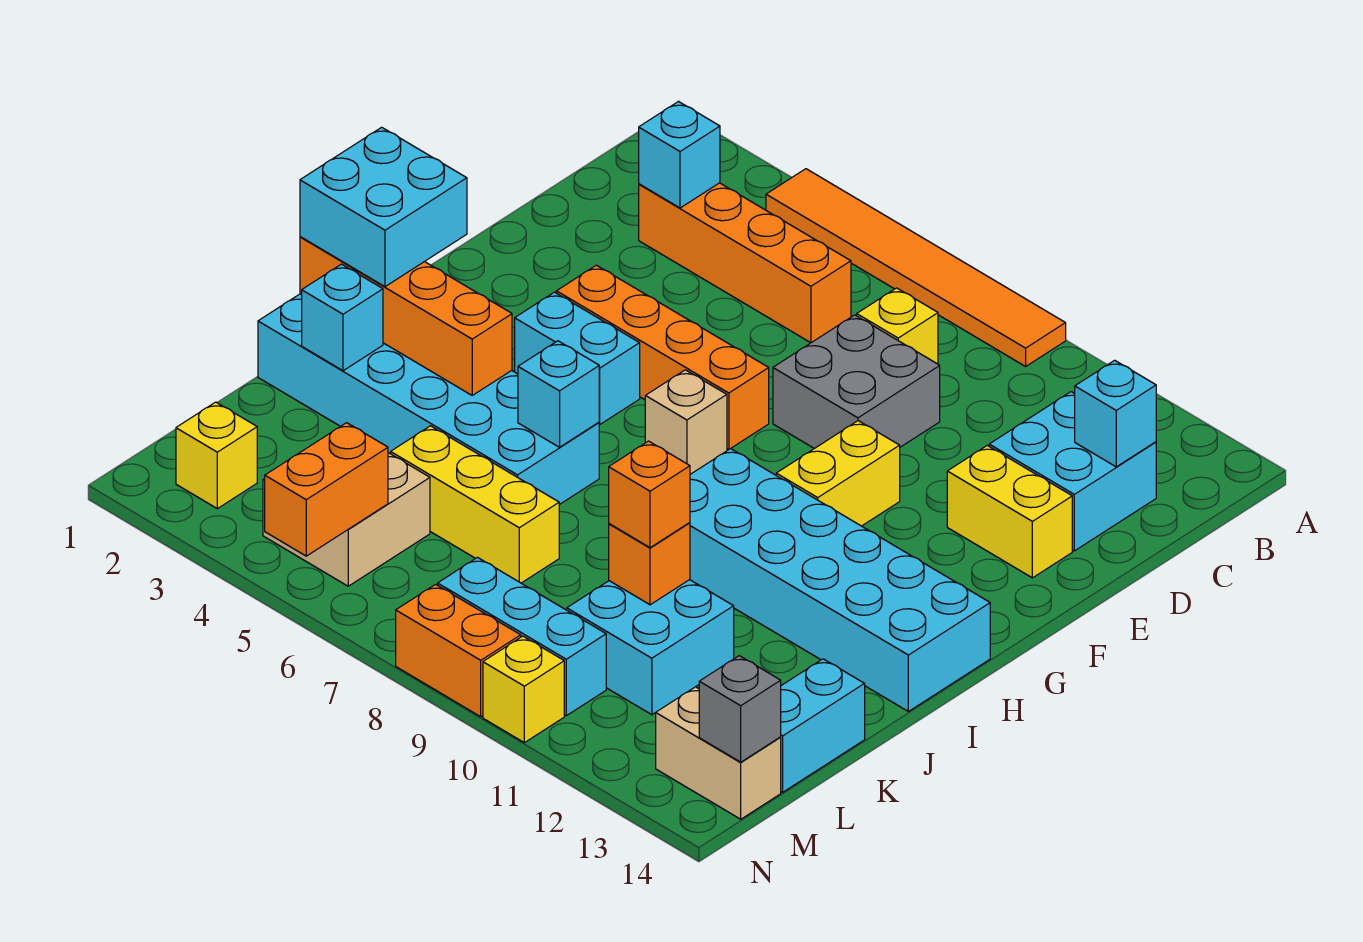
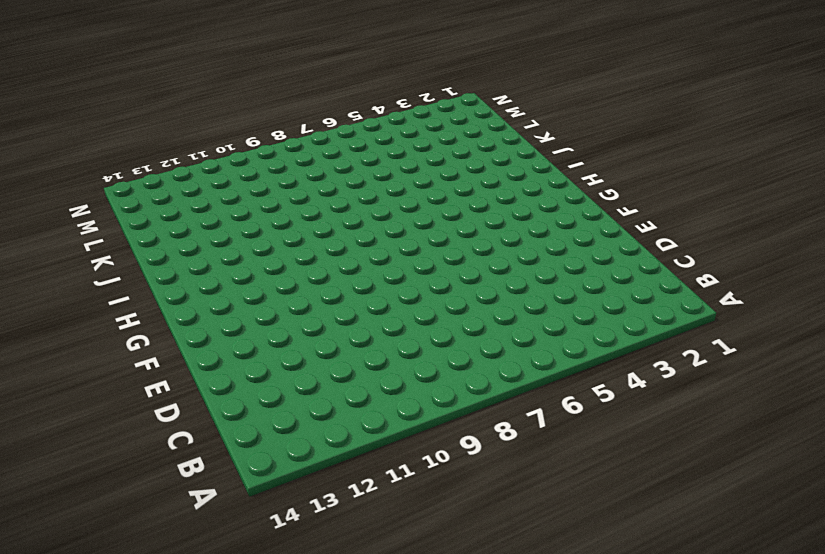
none -> orange tile A4:A9 level 1
none -> orange brick C3:C6 level 1
none -> yellow brick C8 level 1
none -> cyan brick C12:D13 level 1

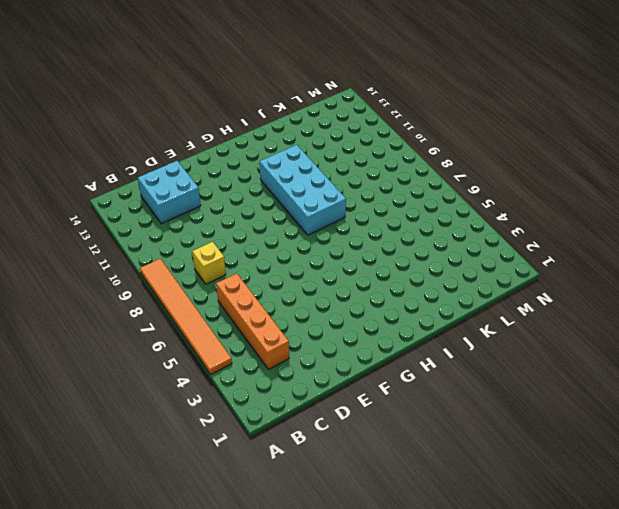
cyan brick H8:I11 level 1 -> cyan brick H9:I14 level 1
none -> grey brick D8:E9 level 1
none -> yellow brick E12:E13 level 1
none -> orange brick F4:F7 level 1
none -> yellow brick F10:G10 level 1

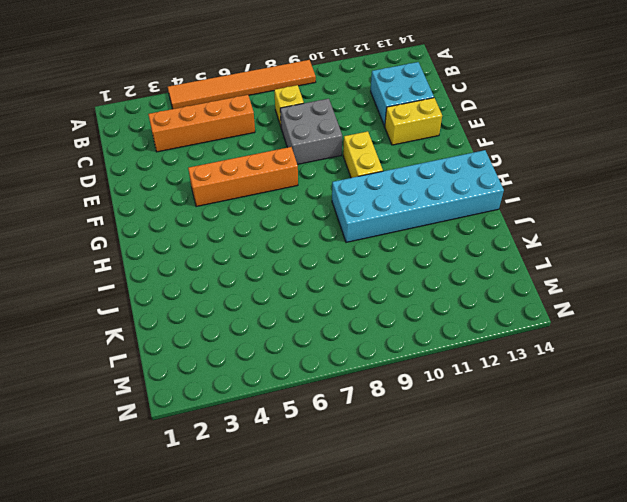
none -> cyan brick G4:G5 level 1
none -> tan brick G7 level 1
none -> cyan brick I1:J6 level 1
none -> yellow brick K5:K7 level 1

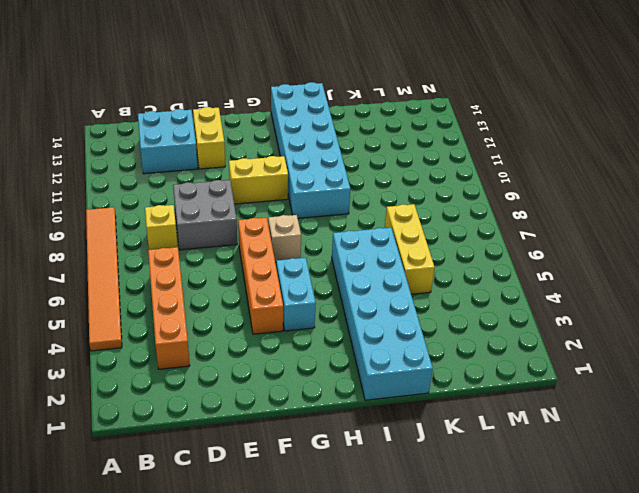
none -> cyan brick K10:L11 level 1
none -> cyan brick K14:L14 level 1
none -> tan brick L4:M5 level 1
none -> yellow brick M2 level 1

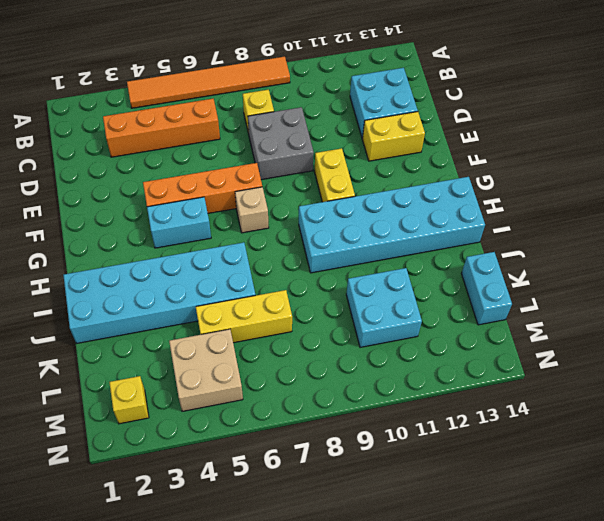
none -> cyan brick M8:M10 level 1
none -> tan brick M13:M14 level 1
none -> orange brick N8:N9 level 1
none -> yellow brick N10 level 1

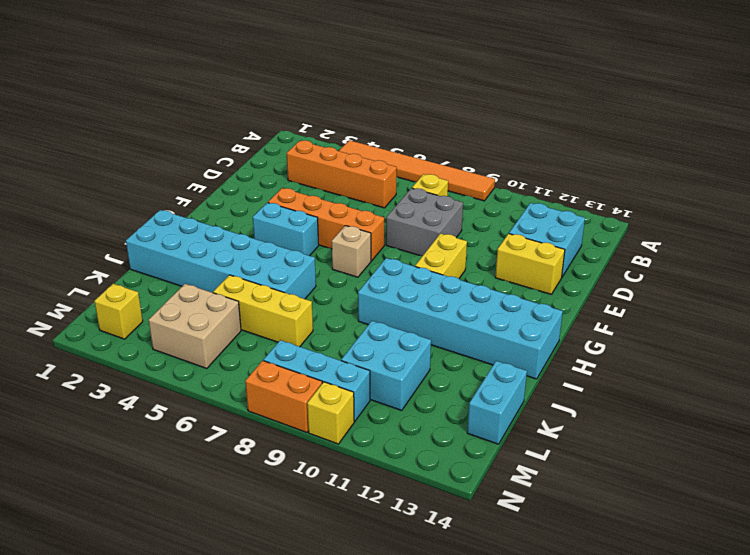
none -> tan brick M13:M14 level 1
none -> cyan brick C3 level 2
none -> cyan brick C13 level 2
none -> orange brick I1:I4 level 2

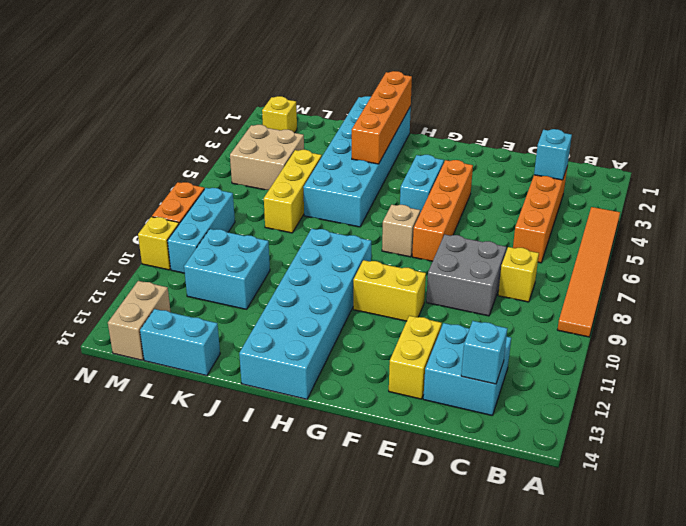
none -> cyan brick I6 level 2
none -> cyan brick J2 level 2
none -> orange brick K10 level 2
none -> orange brick M5:N5 level 2

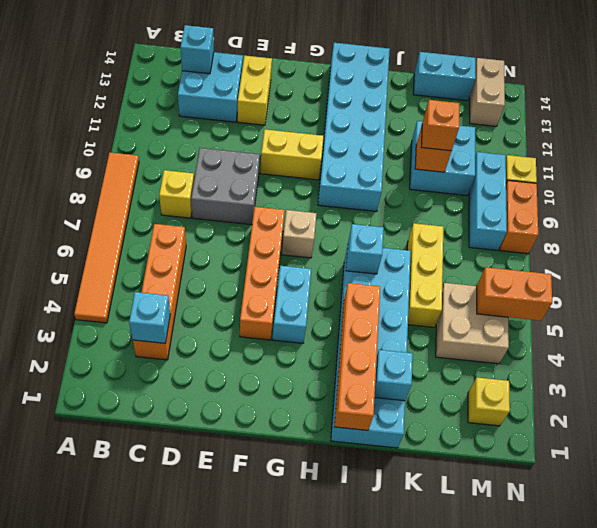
none -> grey brick M14 level 2
none -> cyan brick H1:I2 level 3

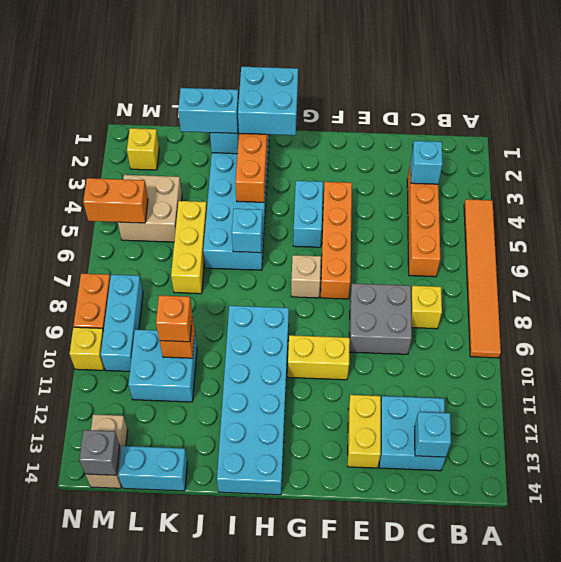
cyan brick J2:K2 level 3 -> none

